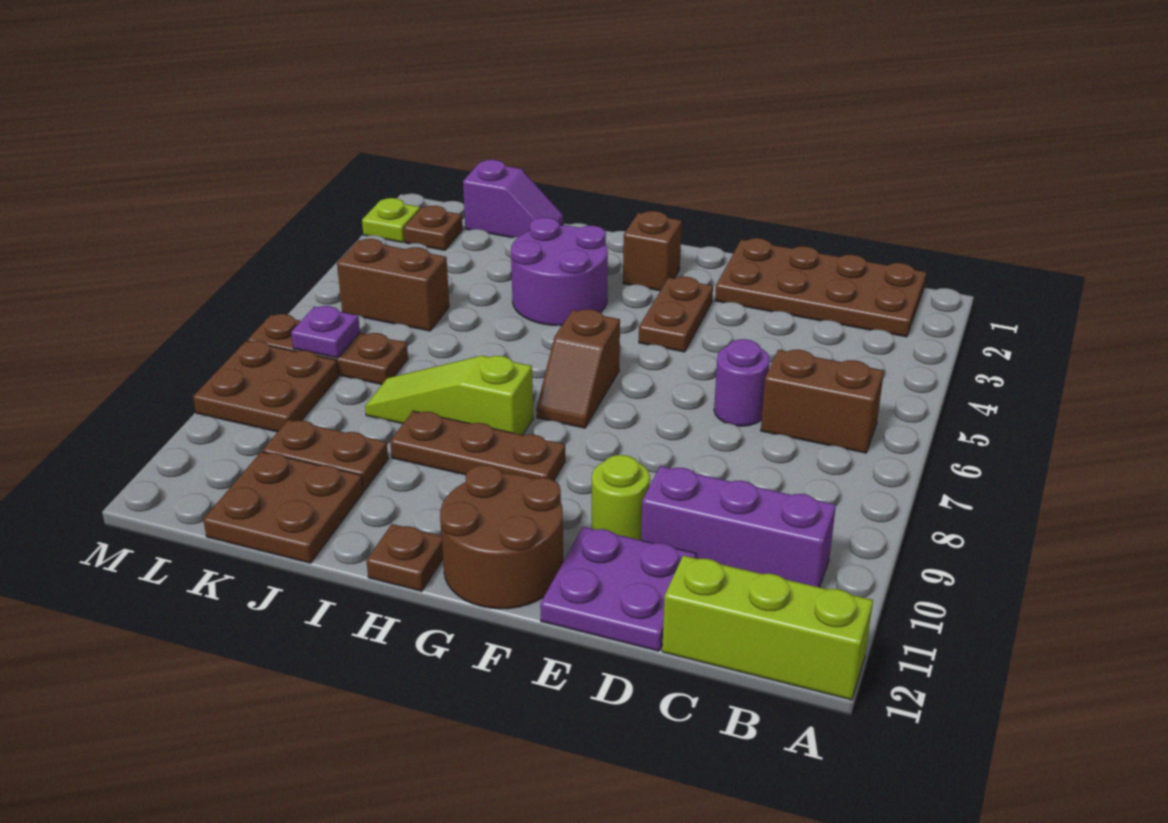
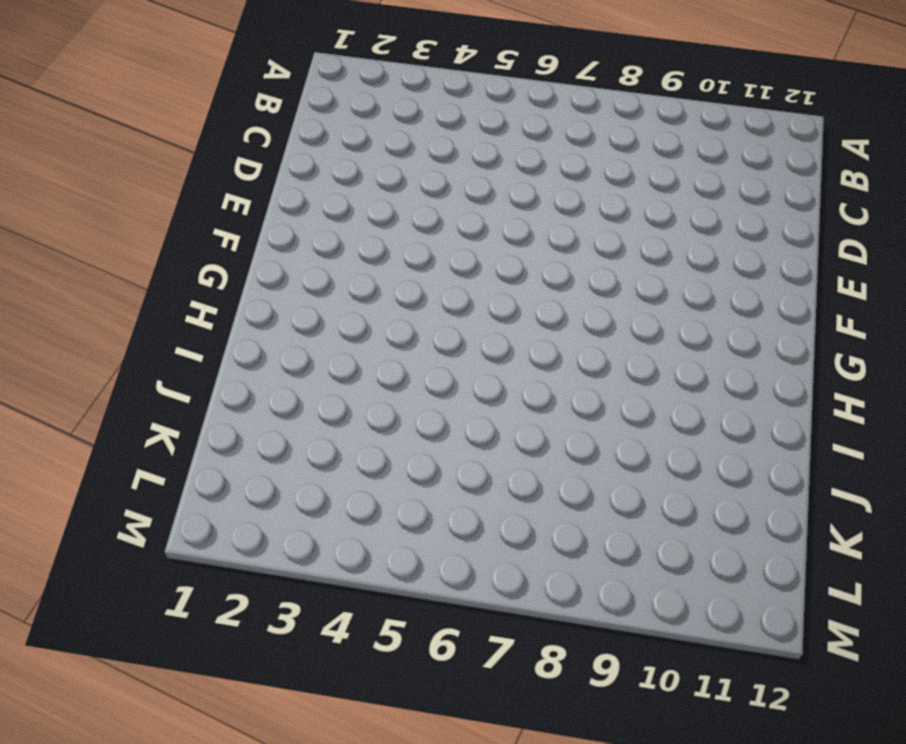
none -> lime brick A12:C12 level 1
none -> brown plate B1:E2 level 1
none -> brown brick B6:C6 level 1

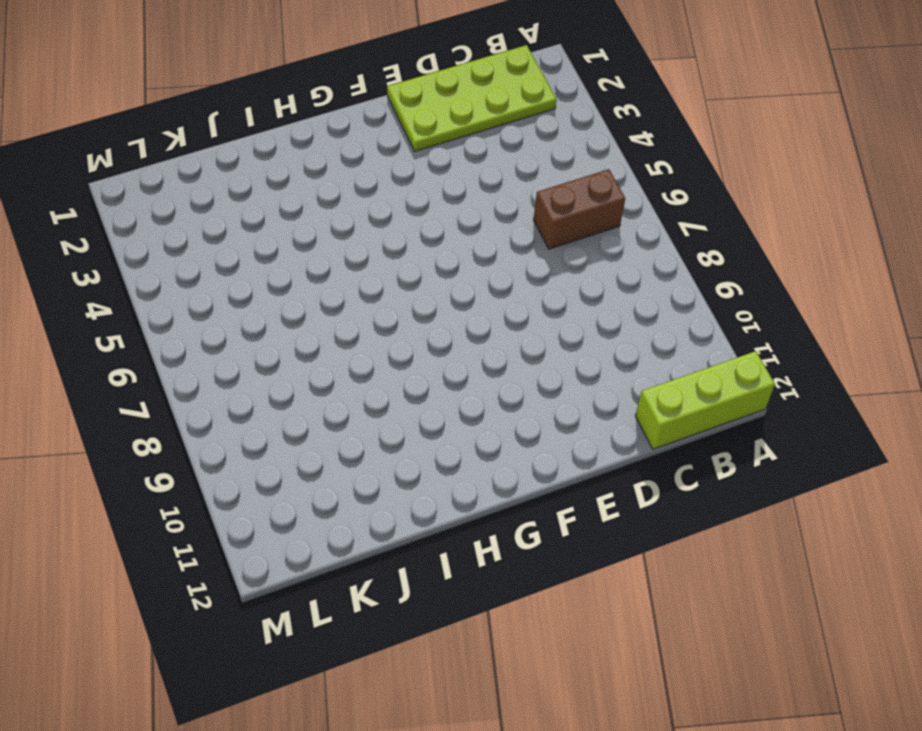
lime plate B1:E2 level 1 -> brown plate B1:E2 level 1
none -> purple brick B10:D10 level 1
none -> purple round brick D6 level 1
none -> purple plate D11:E12 level 1

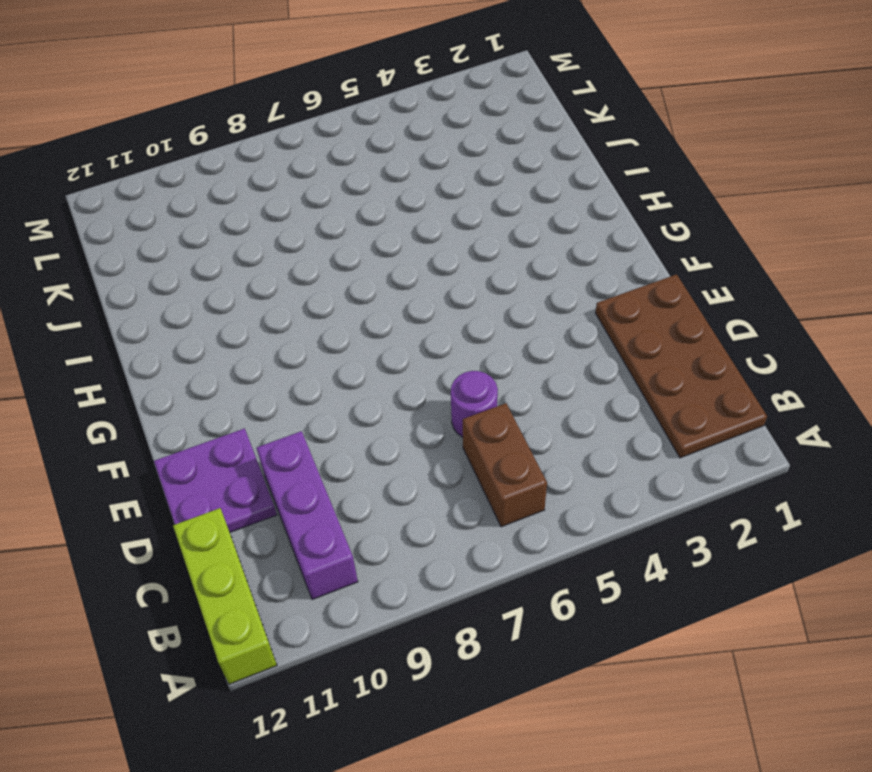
none -> lime round brick E10 level 1
none -> brown plate F3:F4 level 1
none -> brown round brick F11:G12 level 1

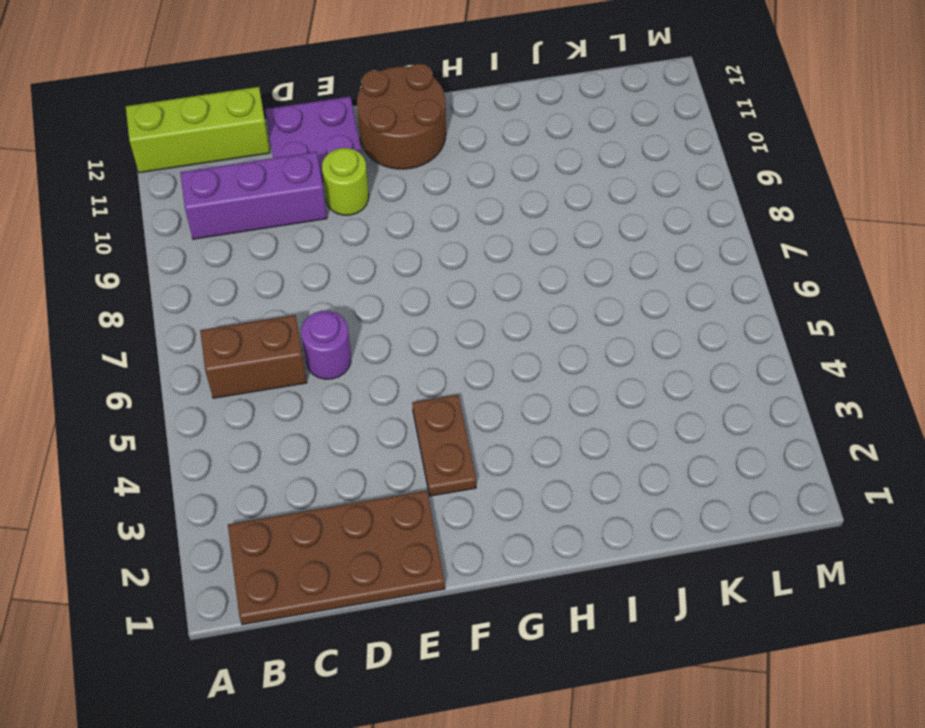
none -> brown brick G2 level 1
none -> brown slope G6:G7 level 1 top 6
none -> brown plate G9:I9 level 1

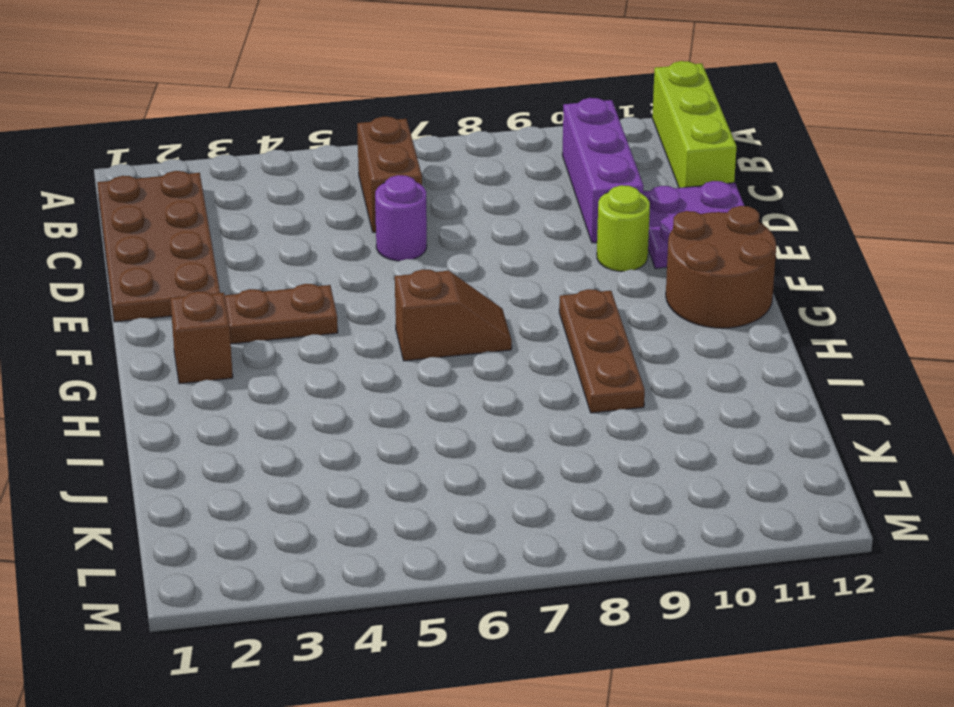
none -> purple round brick H3:I4 level 1
none -> lime slope H8:J8 level 1 top H
none -> brown plate H12 level 1

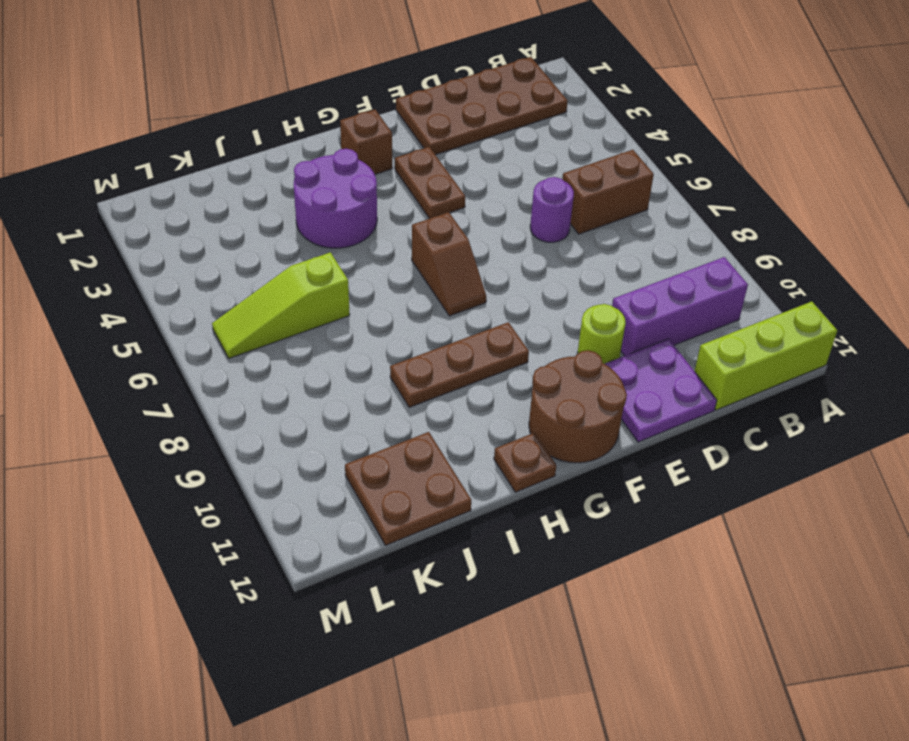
lime slope J6:L6 level 1 top J -> lime slope H8:J8 level 1 top H
none -> purple slope J1:K1 level 1 top K
none -> brown plate J10:K10 level 1
none -> brown brick K5:L5 level 1

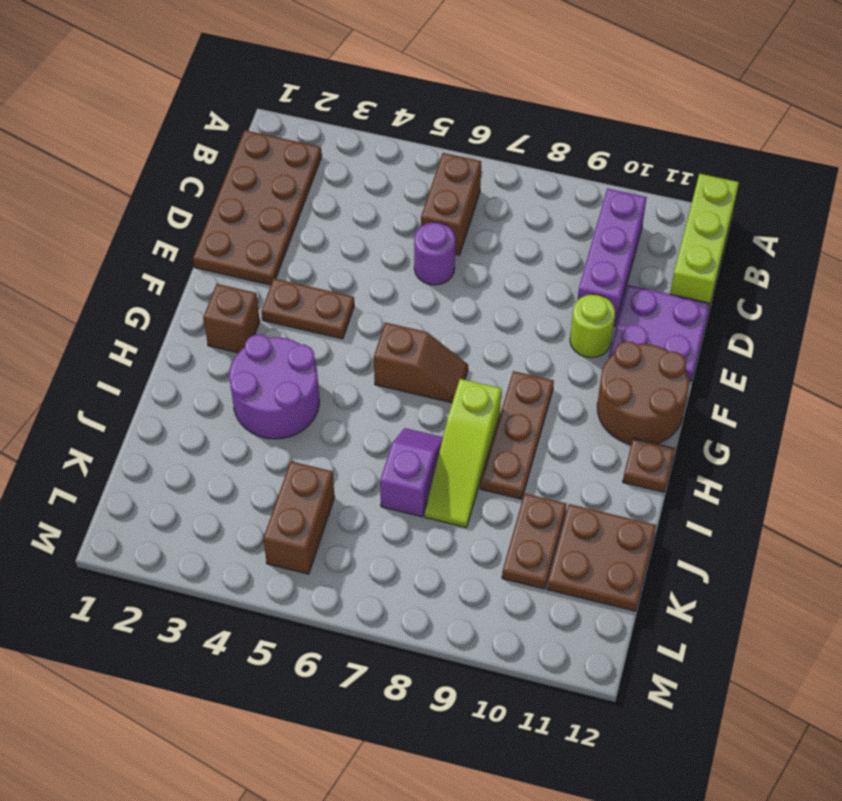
purple slope I7:J7 level 1 top J -> purple slope J1:K1 level 1 top K
none -> brown plate K7:M7 level 1
none -> brown plate L2 level 1
none -> brown plate L8:M9 level 1

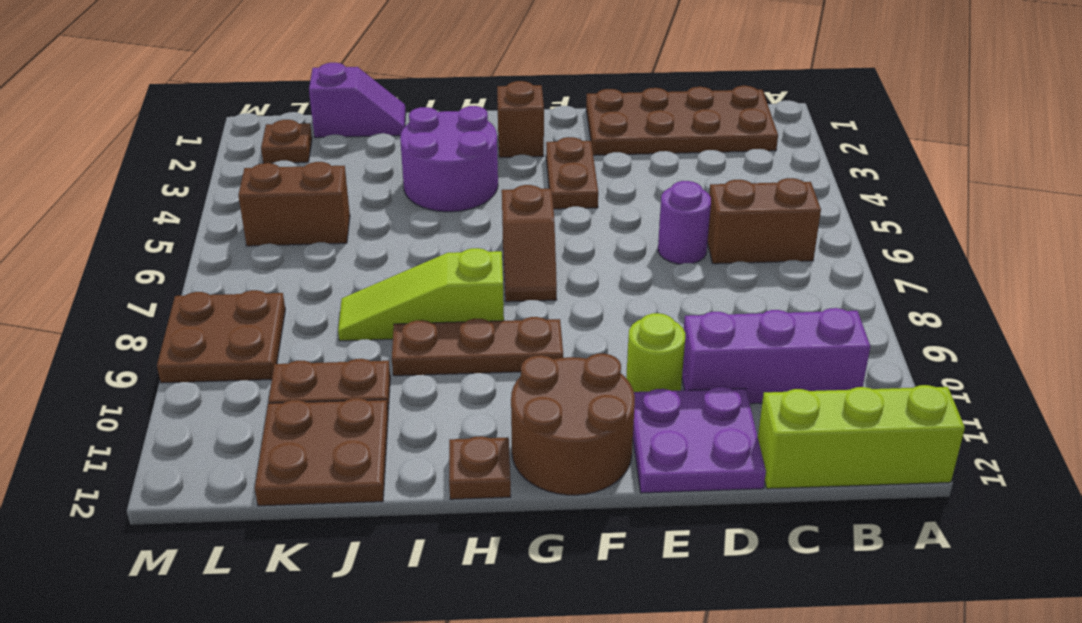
none -> brown plate K7:M7 level 1
none -> lime plate M2 level 1
none -> purple plate L7 level 2

